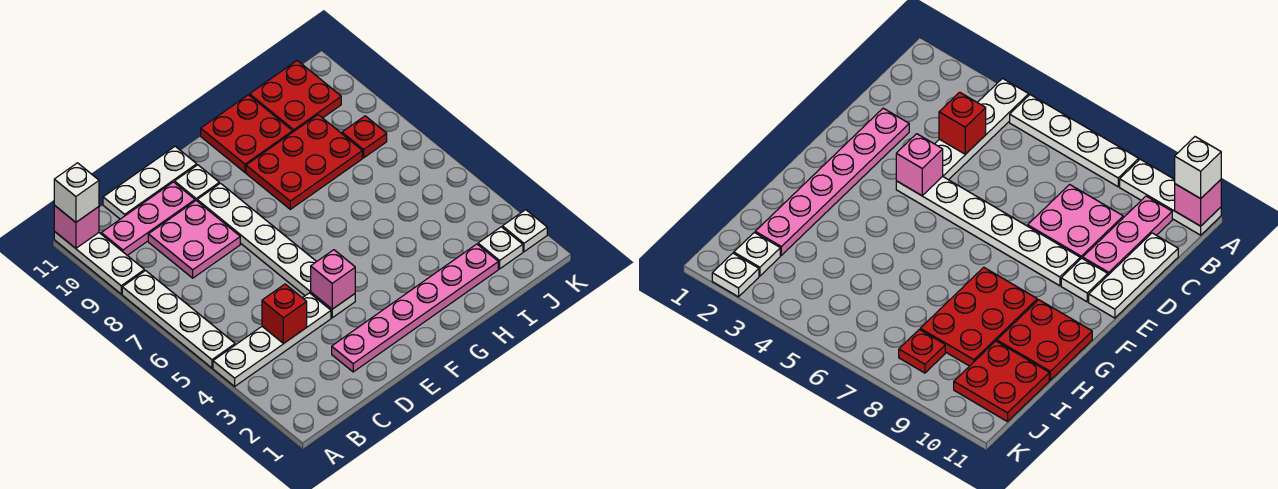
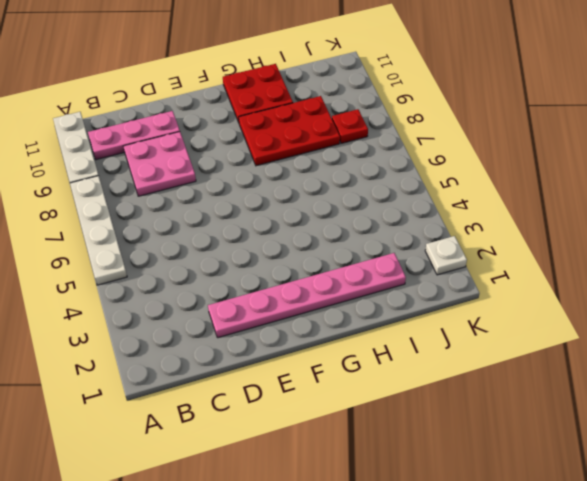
none -> white plate A4:D4 level 1
none -> white plate C11:E11 level 1
none -> white plate E4:E9 level 1

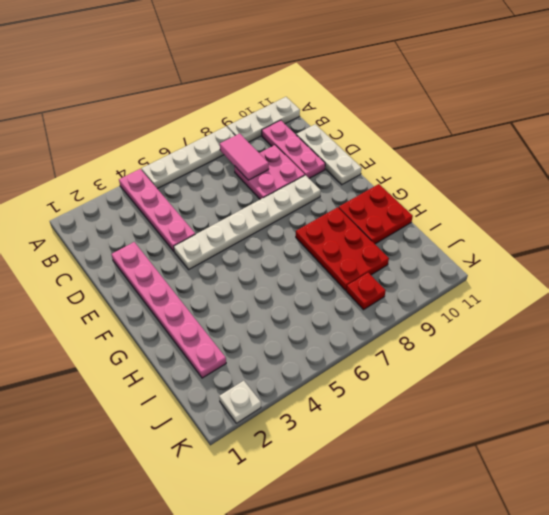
pink plate A4:D4 level 1 -> white plate A4:D4 level 1
pink tile B8:C8 level 2 -> none
none -> white plate E10 level 1
none -> red plate I10:J11 level 1
none -> white plate J2 level 1

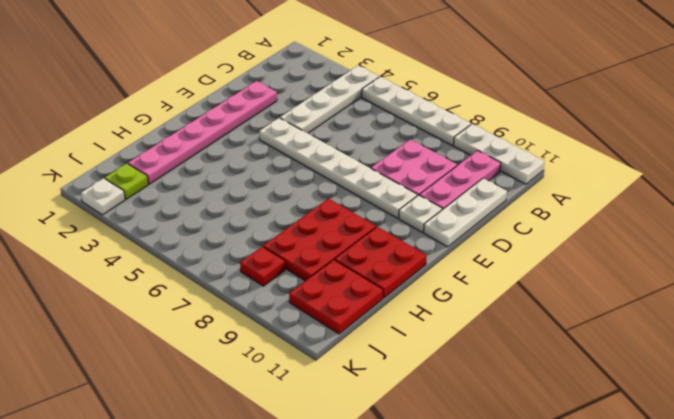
lime plate J2 level 1 -> white plate J2 level 1
none -> pink brick A11 level 2
none -> red brick C4 level 2
none -> pink brick E4 level 2

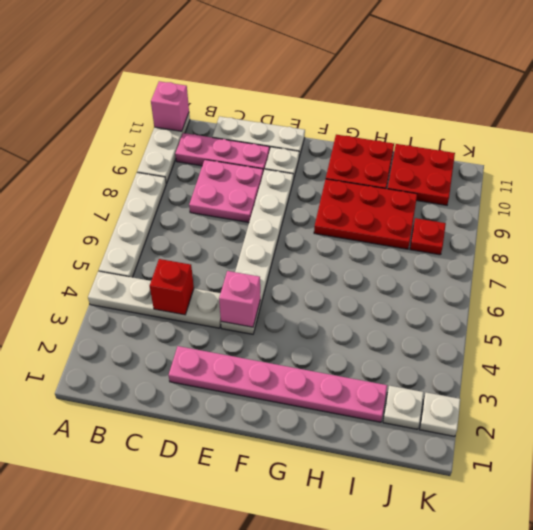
none -> white brick A11 level 3

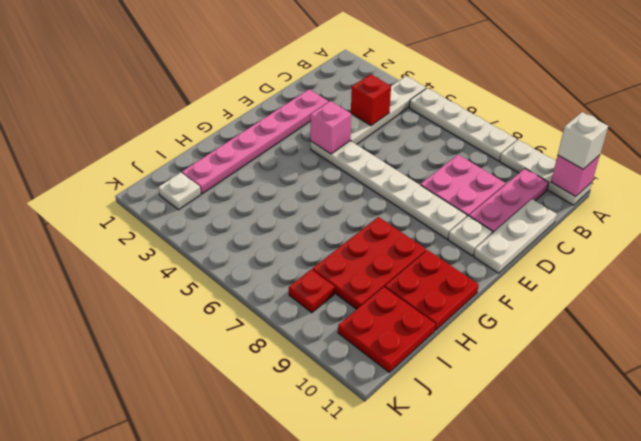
none -> white plate K2 level 1

